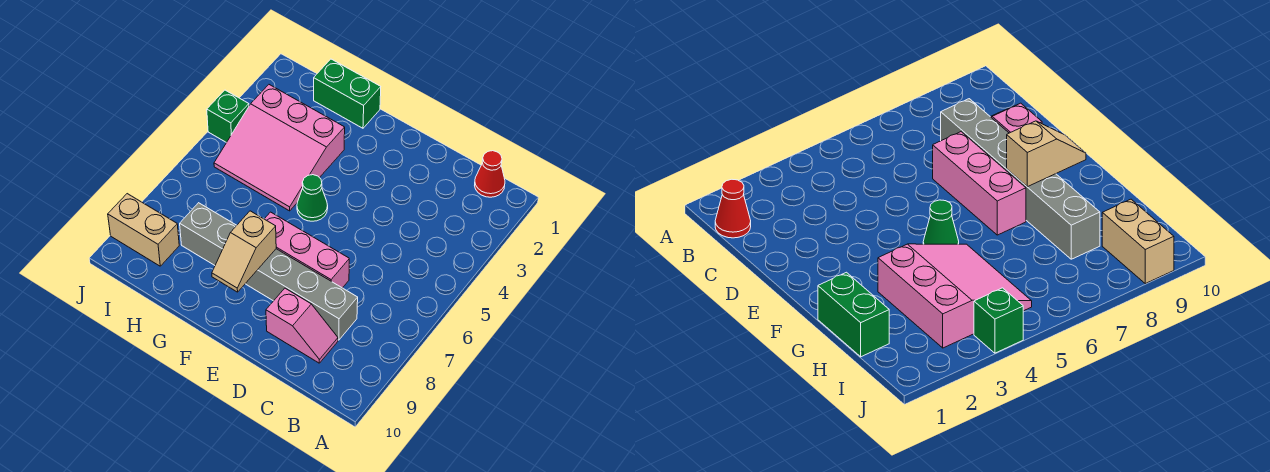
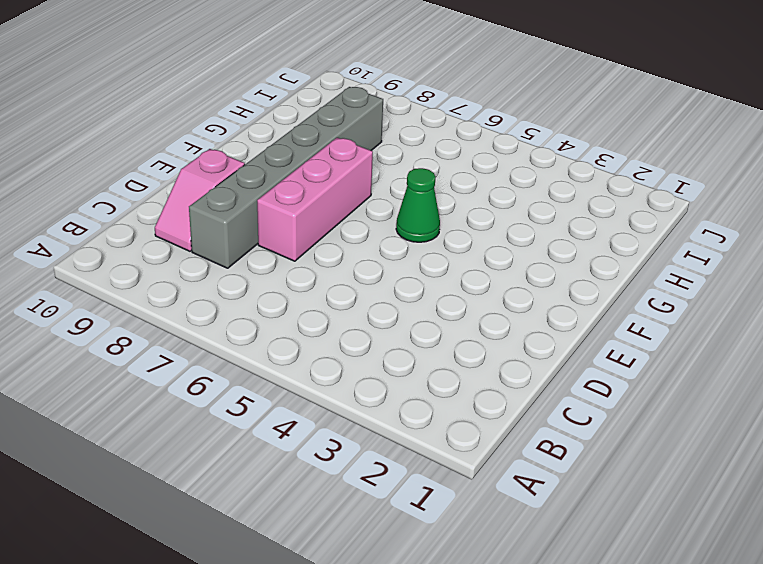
none -> red cone B1 level 1
none -> green brick G1:H1 level 1

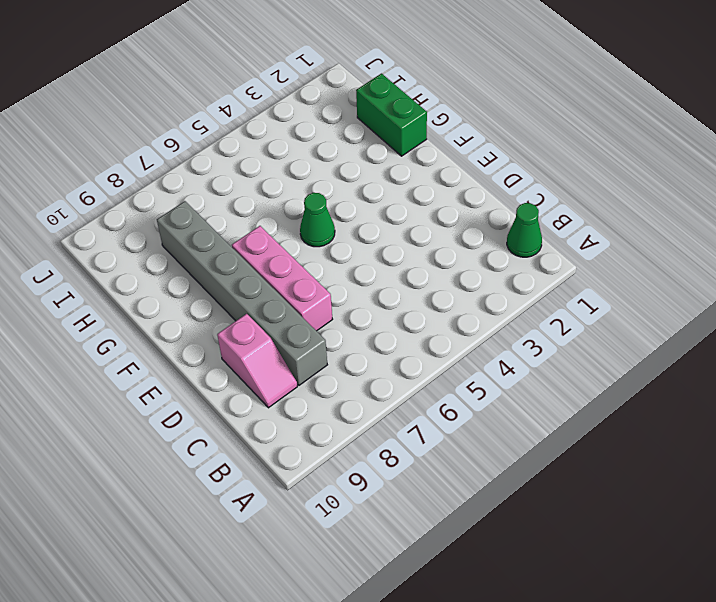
green cone B1 level 1 -> red cone B1 level 1
none -> pink slope G3:I5 level 1 top 3
none -> tan brick I9:J9 level 1

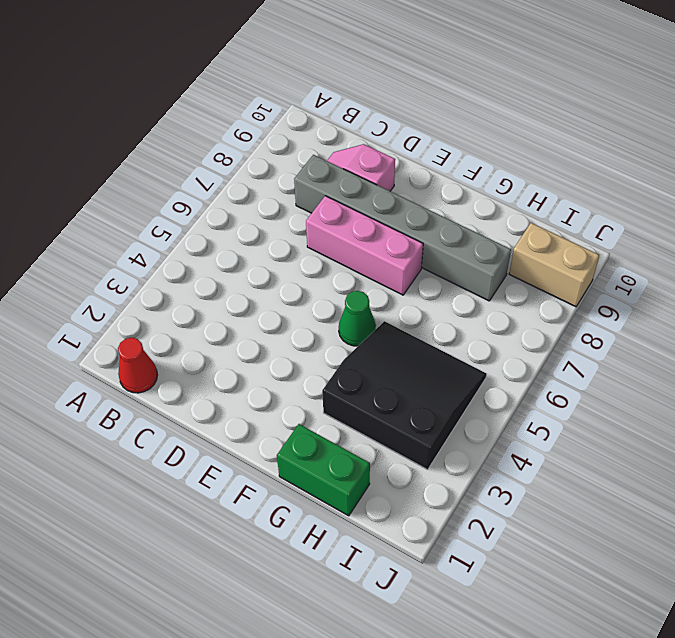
black slope G3:I5 level 1 top 3 -> pink slope G3:I5 level 1 top 3
none -> green brick J4 level 1
none -> tan slope F8:F9 level 2 top 8

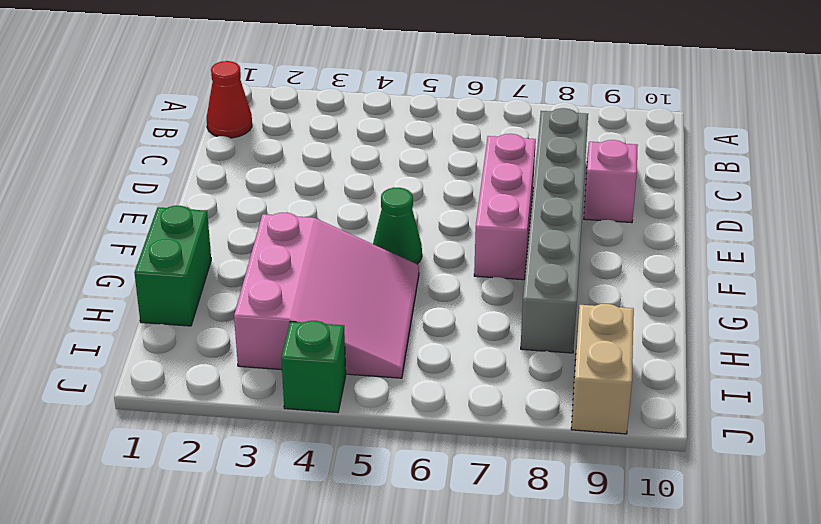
none -> tan slope F8:F9 level 2 top 8

